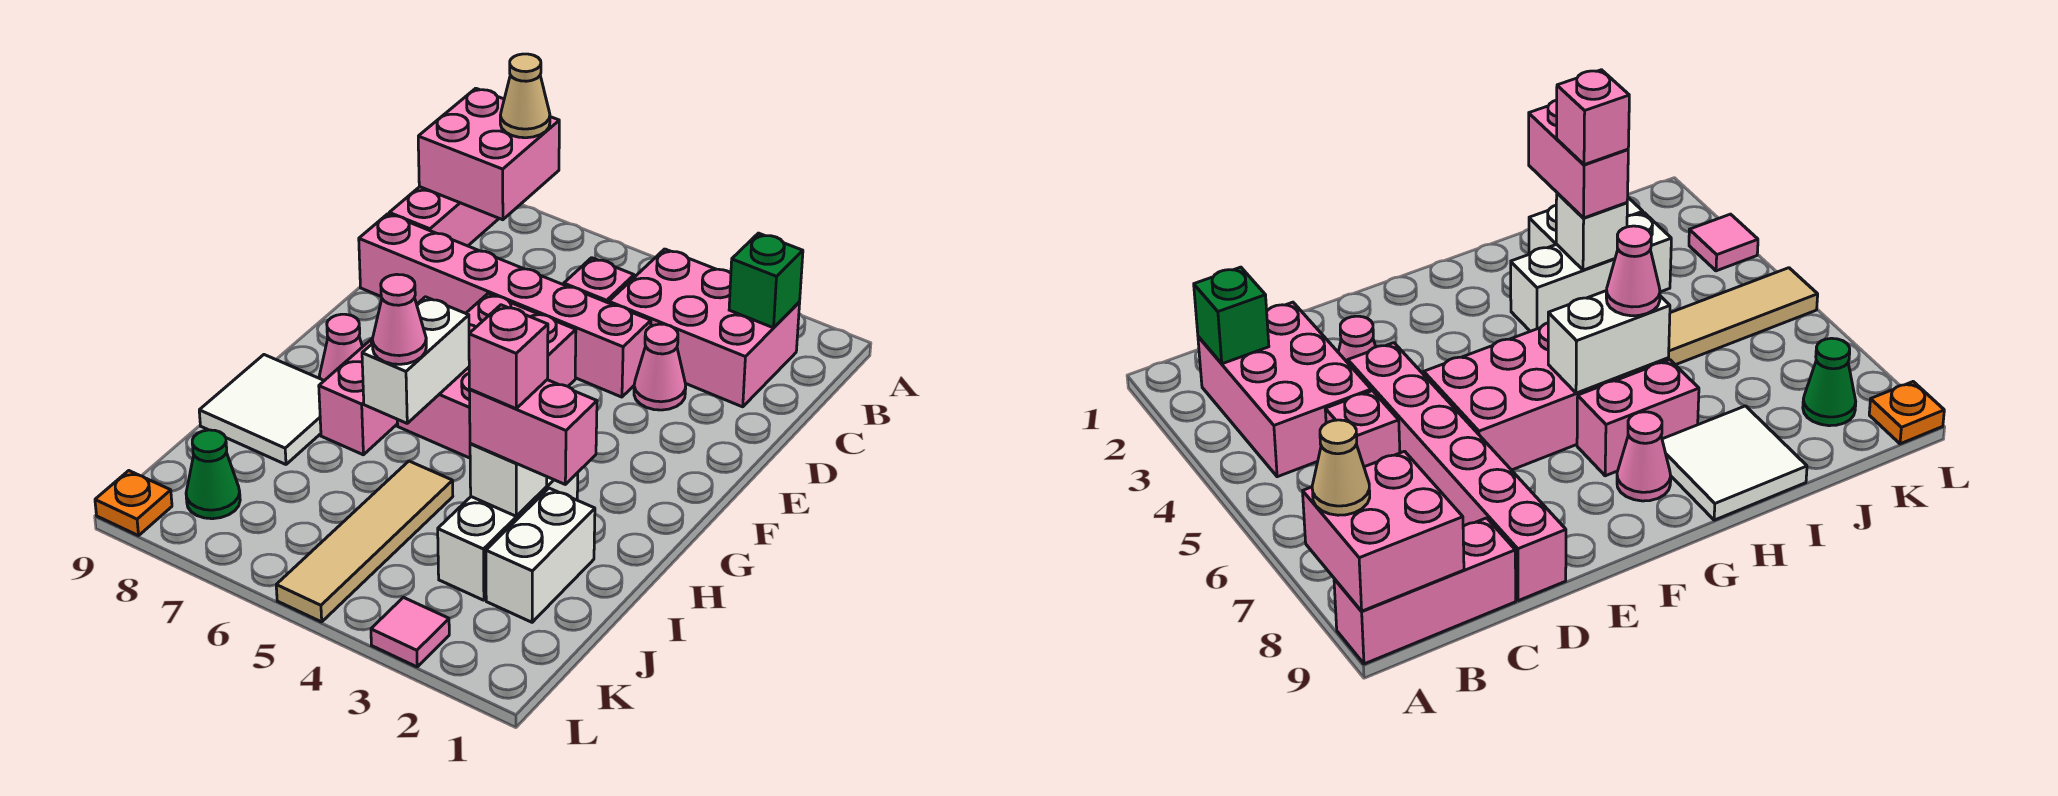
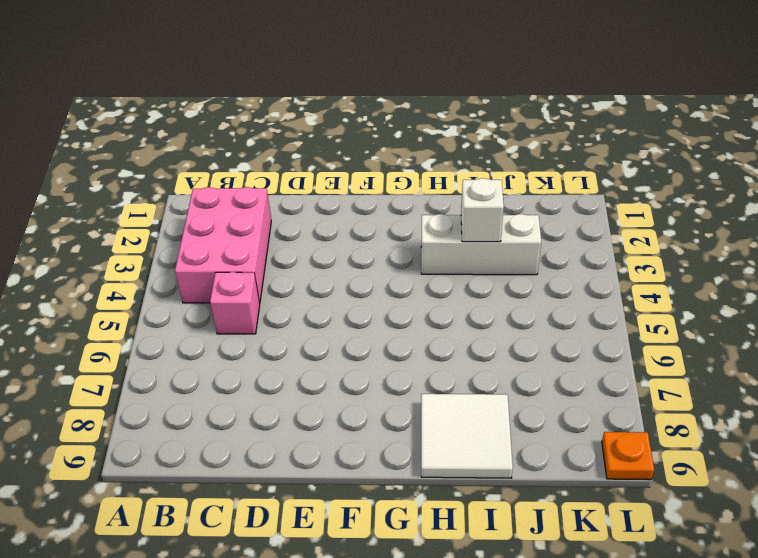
none -> pink brick A9:C9 level 1
none -> pink cone D3 level 1
none -> pink brick D4:D9 level 1

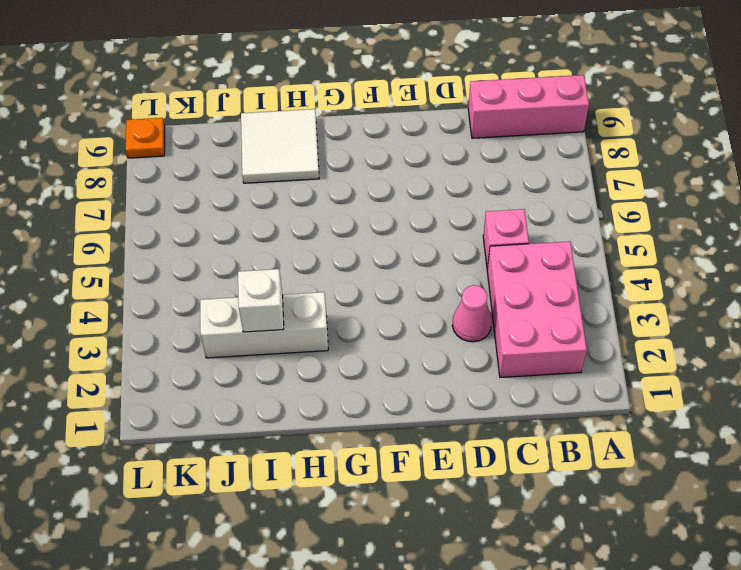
none -> pink brick D4:D9 level 1
none -> pink brick E5:G6 level 1
none -> pink brick G7:H7 level 1

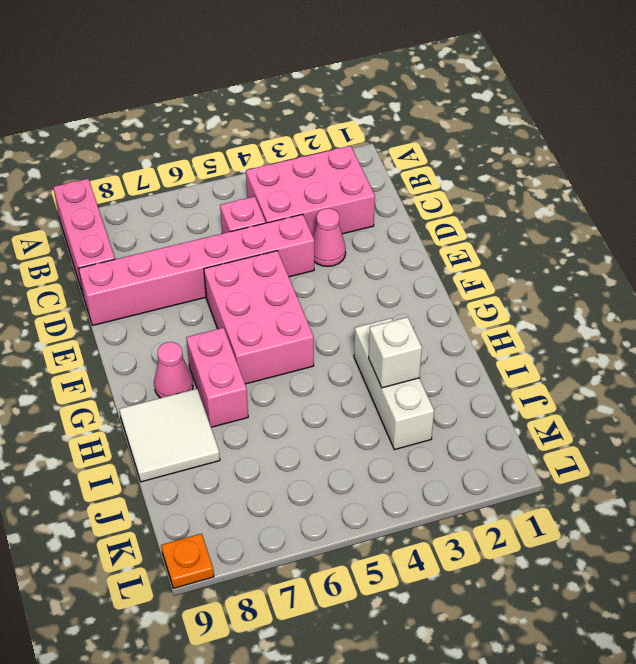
none -> white brick I2:J2 level 1
none -> tan tile I5:L5 level 1
none -> green cone K8 level 1

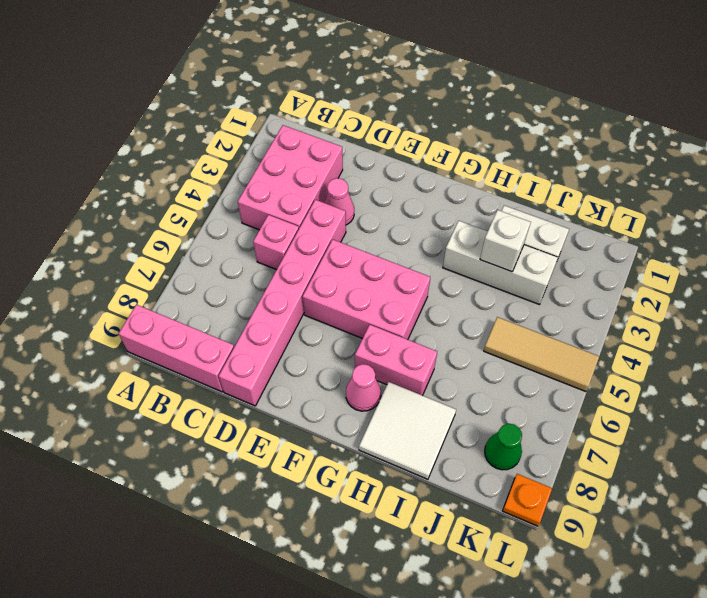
tan tile J5:L5 level 1 -> tan tile I5:L5 level 1
none -> pink tile L3 level 1
none -> pink brick A8:B9 level 2
none -> green brick B2 level 2

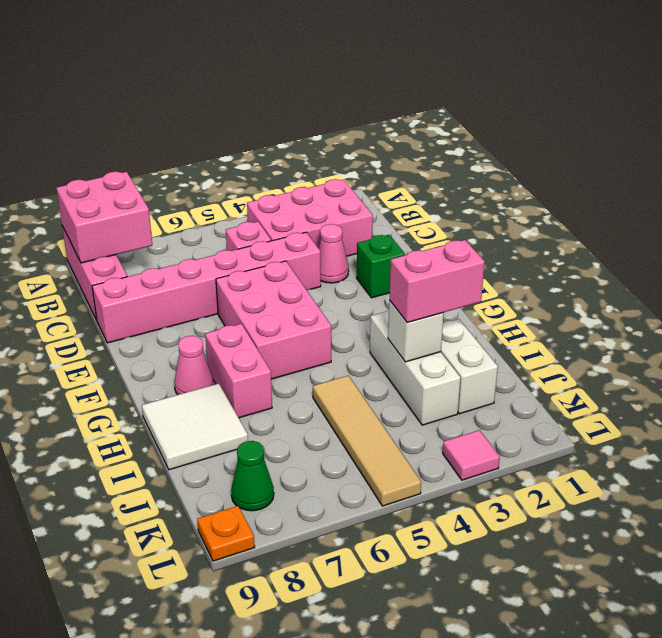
green brick E2 level 1 -> green brick B2 level 2
none -> white brick G6:H6 level 2
none -> tan cone A8 level 3
none -> pink cone H6 level 3

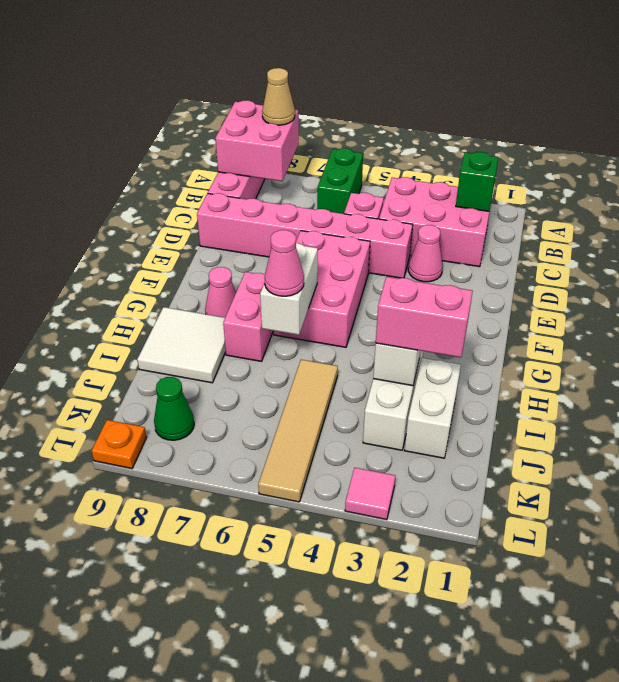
green brick A6:B6 level 1 -> none
none -> pink brick I3 level 4

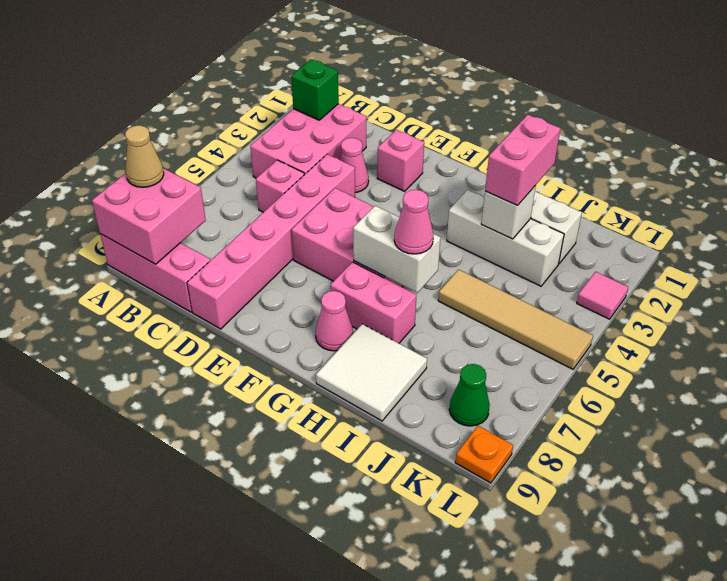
pink brick E2 level 1 -> pink brick I3 level 4

